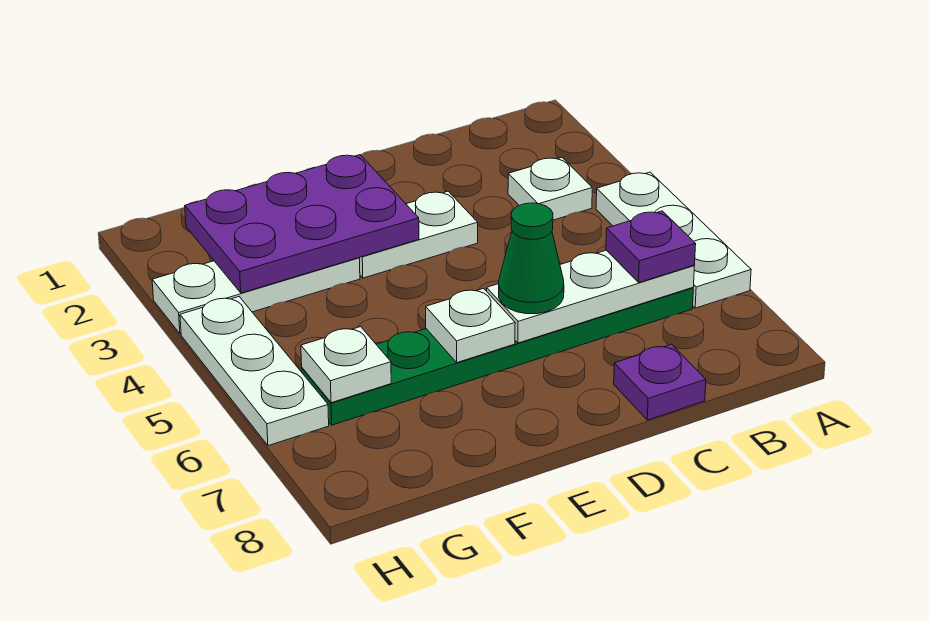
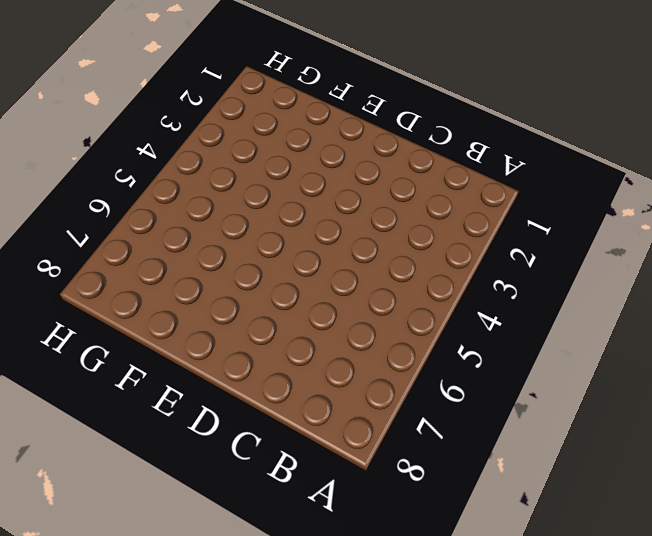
none -> white plate A4:A6 level 1
none -> white plate B3 level 1
none -> green plate B6:G6 level 1

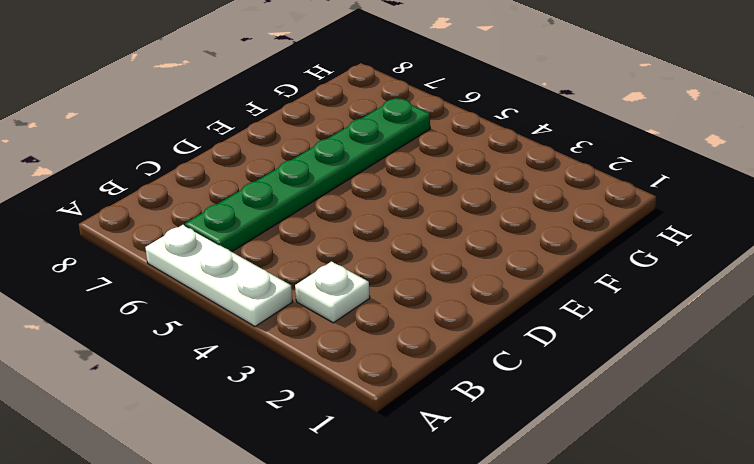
none -> purple plate C8 level 1
none -> white plate D3:E3 level 1
none -> white plate F3:H3 level 1

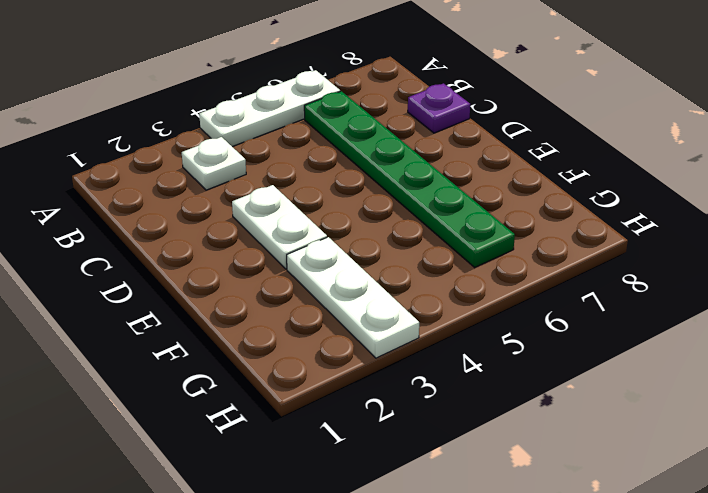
none -> white plate H4:H6 level 1
none -> white plate B6:D6 level 2
none -> purple plate E2:G3 level 2

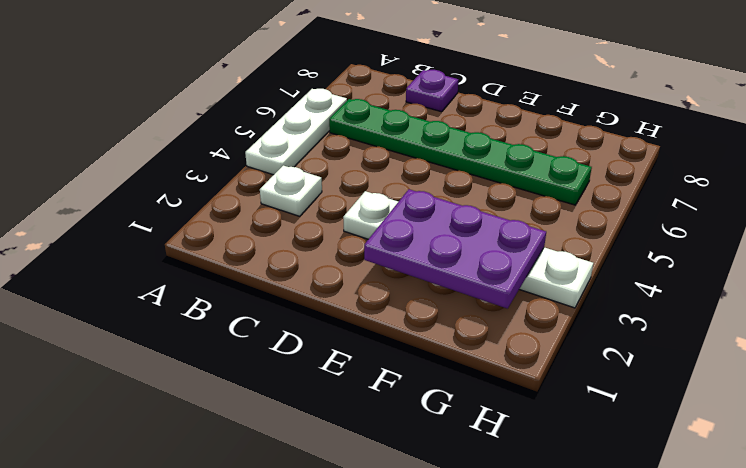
none -> white plate H4:H6 level 1
none -> white plate B6:D6 level 2
none -> white plate E6 level 2

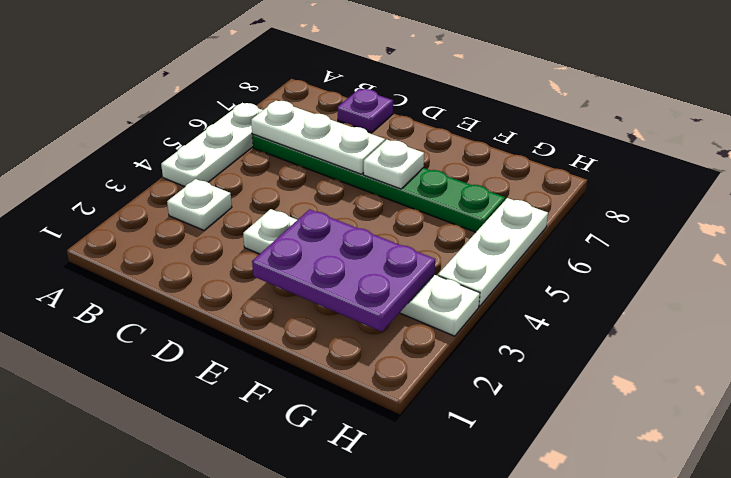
none -> white plate G6 level 2
none -> purple plate B6 level 3
none -> green cone D6 level 3

